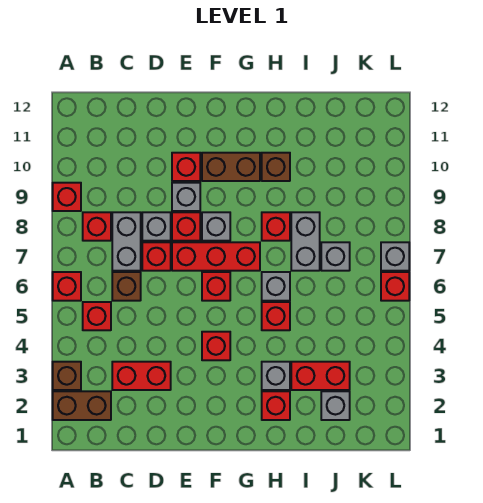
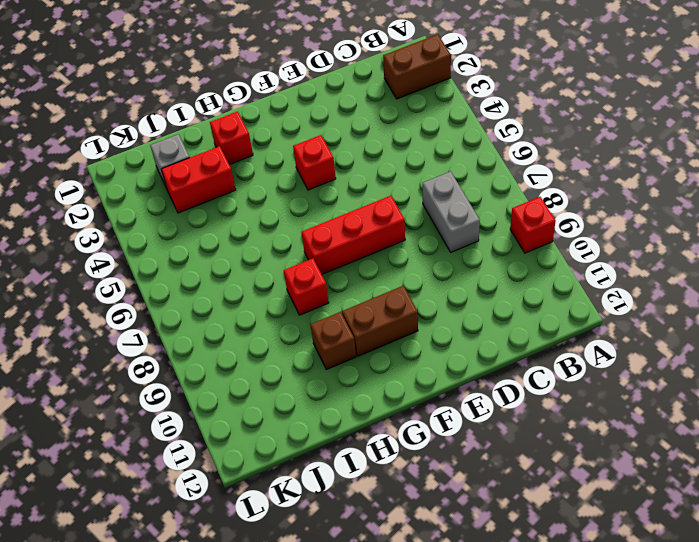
none -> brown brick A3 level 1
none -> red brick A6 level 1
none -> red brick B5 level 1
none -> red brick B8 level 1

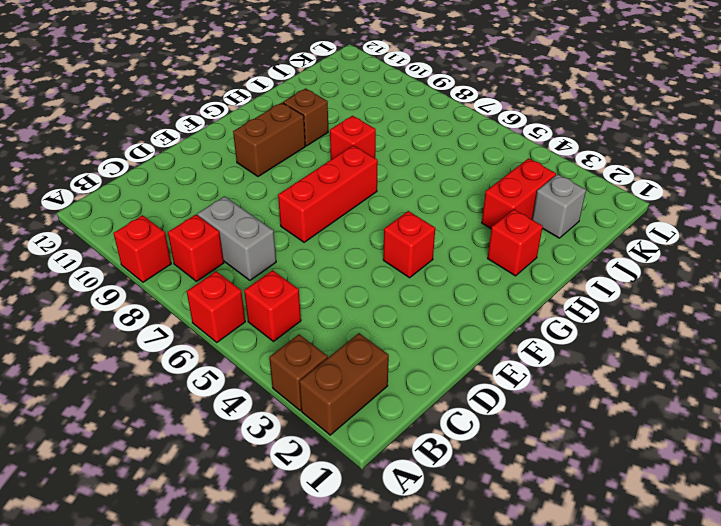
none -> red brick C3:D3 level 1
none -> brown brick C6 level 1
none -> red brick D7 level 1
none -> grey brick D8 level 1

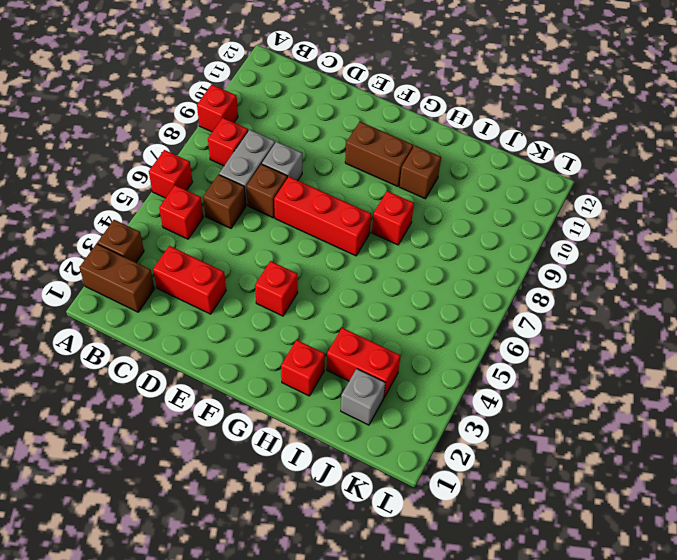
brown brick D7 level 1 -> red brick D7 level 1
none -> red brick E8 level 1
none -> grey brick E9 level 1
none -> red brick E10 level 1
none -> red brick F6 level 1

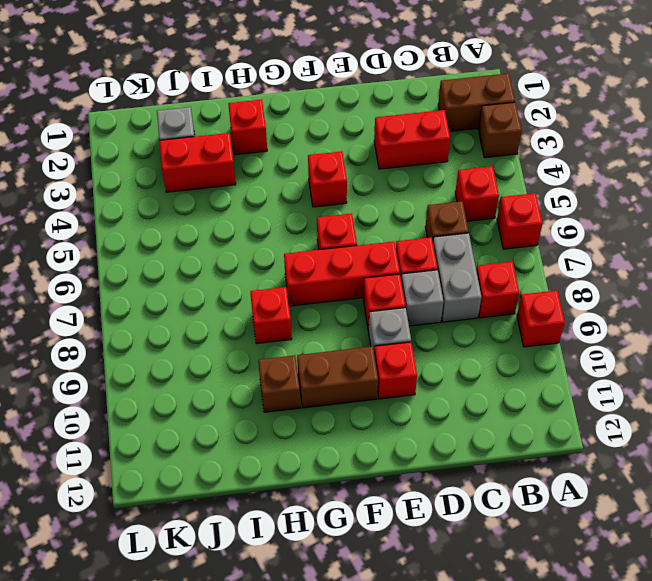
none -> grey brick F8 level 1
none -> grey brick H3 level 1
none -> red brick H5 level 1
none -> grey brick H6 level 1

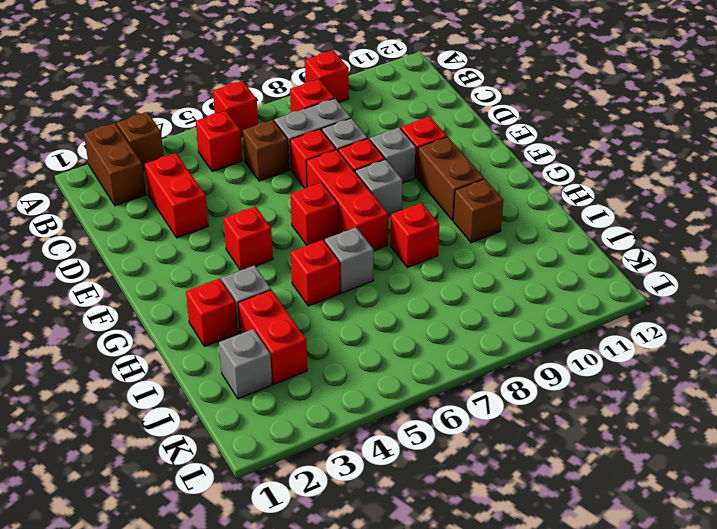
none -> grey brick I7:I8 level 1
none -> grey brick J7 level 1
none -> red brick L6 level 1
none -> grey brick L7 level 1

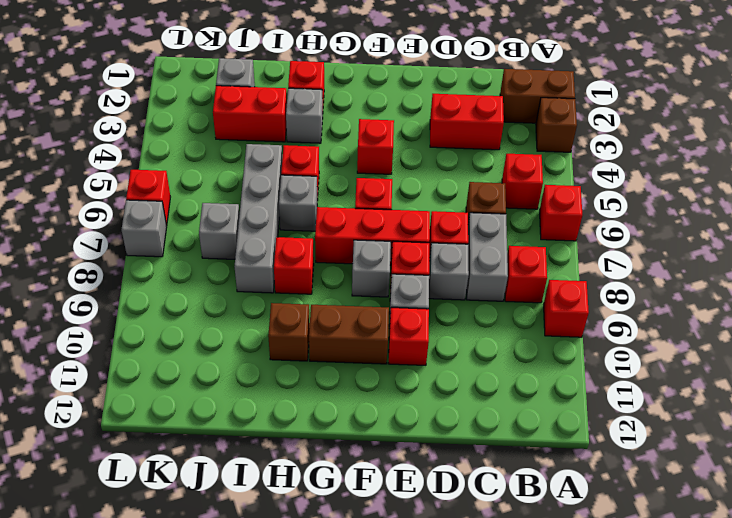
grey brick I5:I8 level 1 -> grey brick I7:I8 level 1

